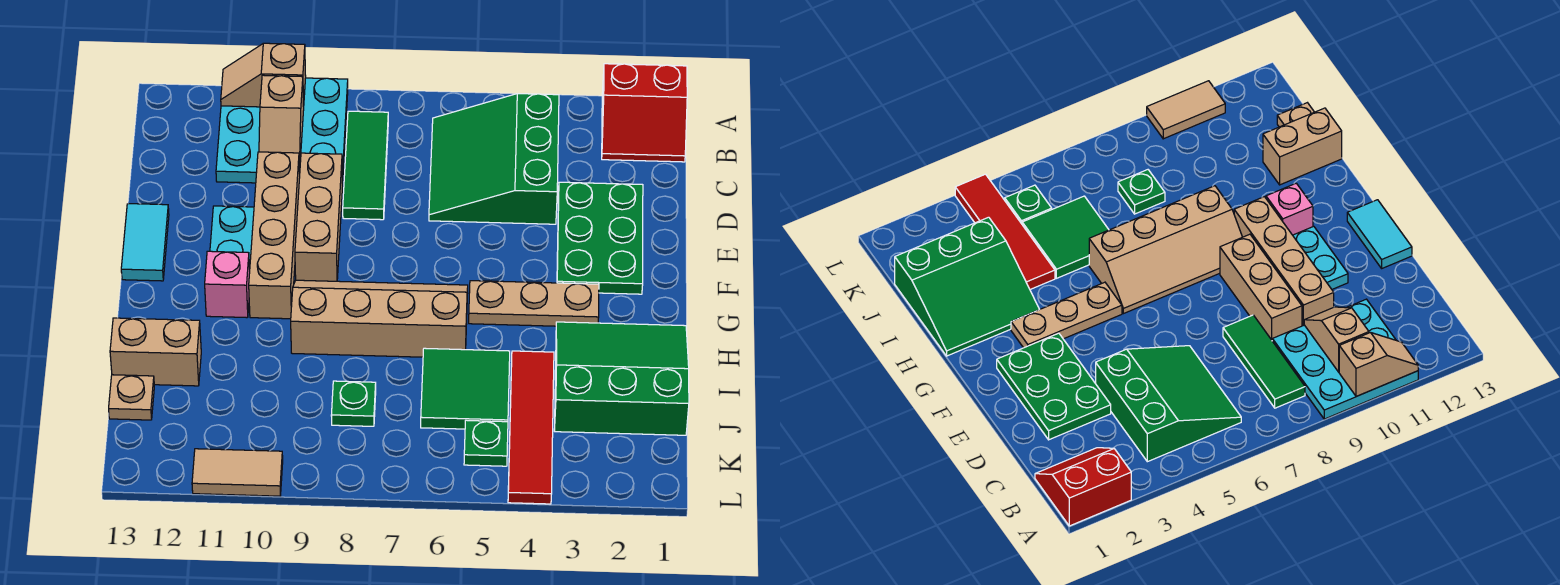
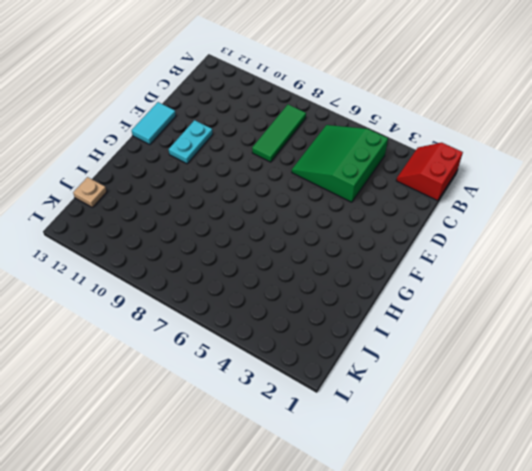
red slope A1:B2 level 1 top 1 -> red slope A1:B2 level 1 top A
none -> cyan plate A9:C11 level 1
none -> green plate D2:F3 level 1
none -> tan brick D9:F9 level 1

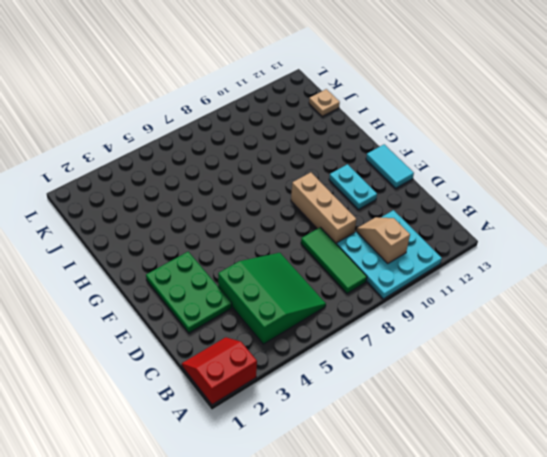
none -> tan brick D10:G10 level 1
none -> tan plate G3:G5 level 1
none -> tan slope G6:H9 level 1 top H

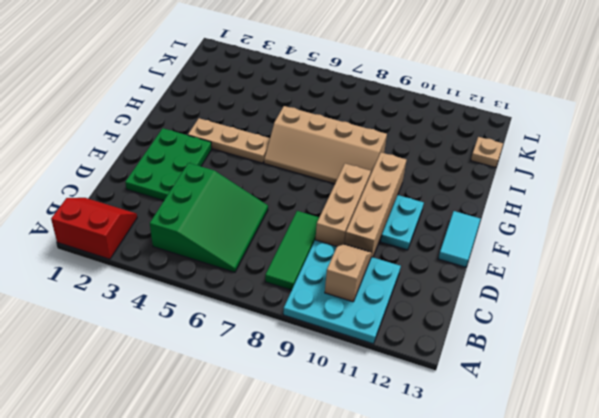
none -> pink brick G11 level 1
none -> green slope H1:J3 level 1 top J
none -> red tile I4:L4 level 1

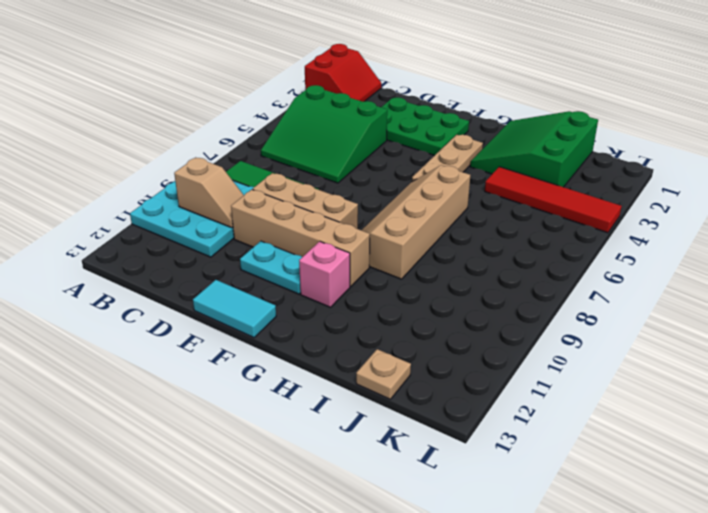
none -> green tile I5:J6 level 1
none -> tan brick I12:I13 level 1
none -> green plate J8 level 1

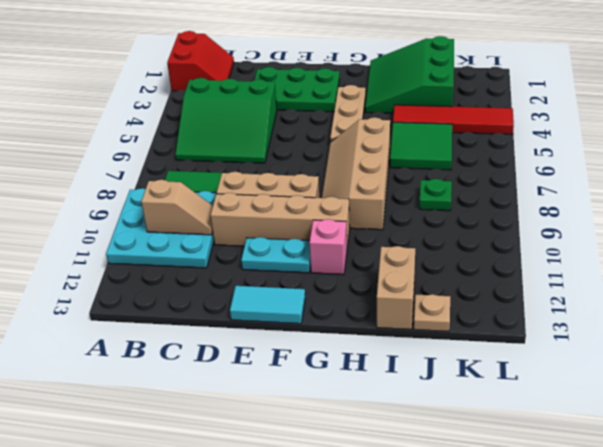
none -> green plate K5 level 1
none -> tan tile L10:L11 level 1
none -> tan slope A10:A11 level 2 top 10

